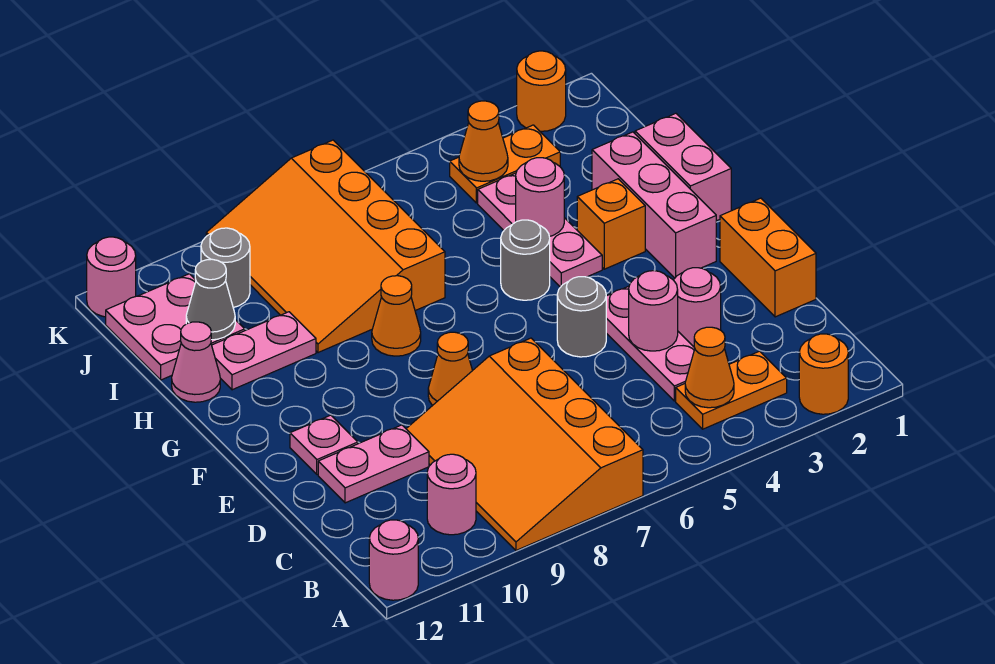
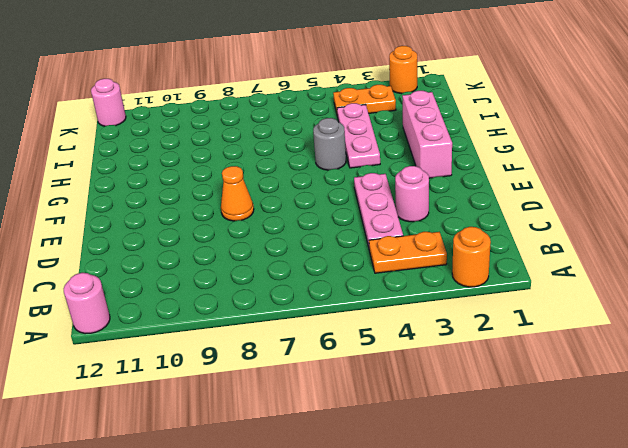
none -> orange slope A7:D9 level 1 top 7
none -> pink round brick B10 level 1
none -> orange brick D1:E1 level 1
none -> pink plate D10:D11 level 1

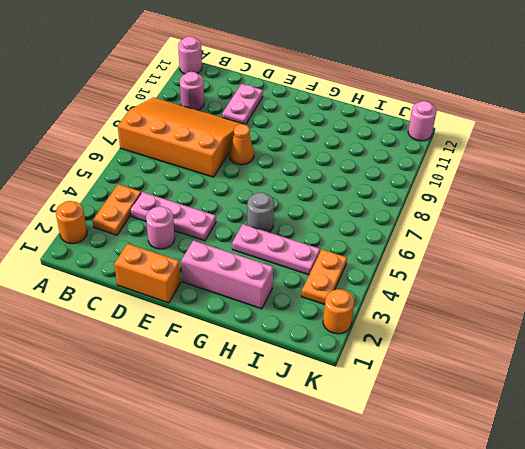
none -> grey round brick E5 level 1
none -> pink plate E11 level 1
none -> pink brick G1:H1 level 1
none -> orange brick G3 level 1

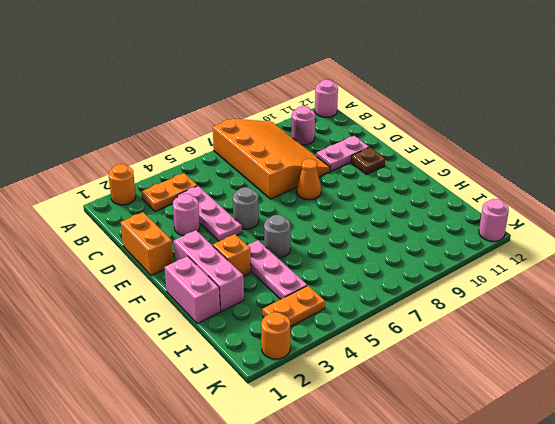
brown plate E11 level 1 -> pink plate E11 level 1
none -> orange cone G8 level 1
none -> orange slope H7:K9 level 1 top 7
none -> pink plate H10:H11 level 1
none -> pink cone H12 level 1

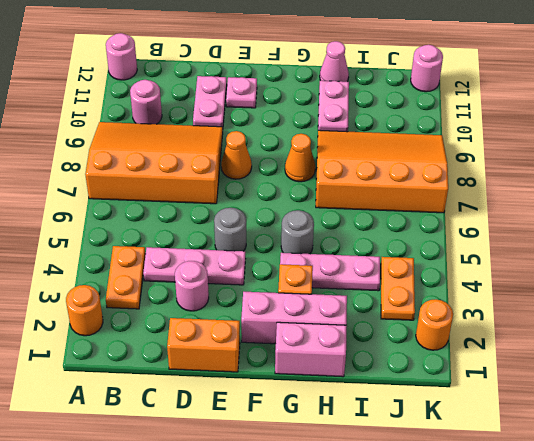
none -> pink plate I11:J12 level 1
none -> grey round brick J10 level 1
none -> orange cone B4 level 2
none -> pink round brick D4 level 2

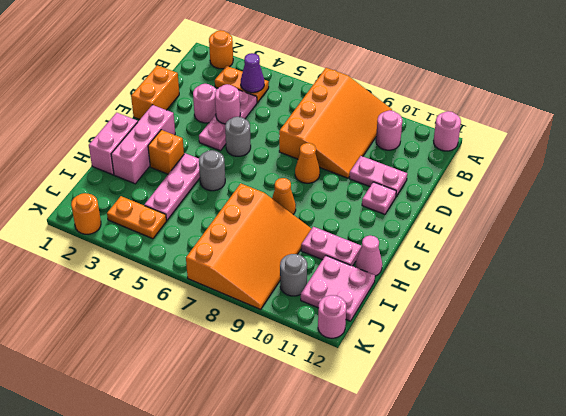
purple cone B4 level 2 -> orange cone B4 level 2
none -> pink round brick H4 level 2
none -> grey cone I11 level 2
none -> orange cone J4 level 2

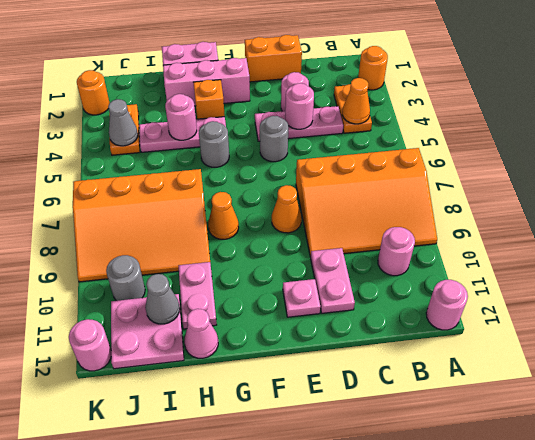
grey cone J4 level 2 -> orange cone J4 level 2

